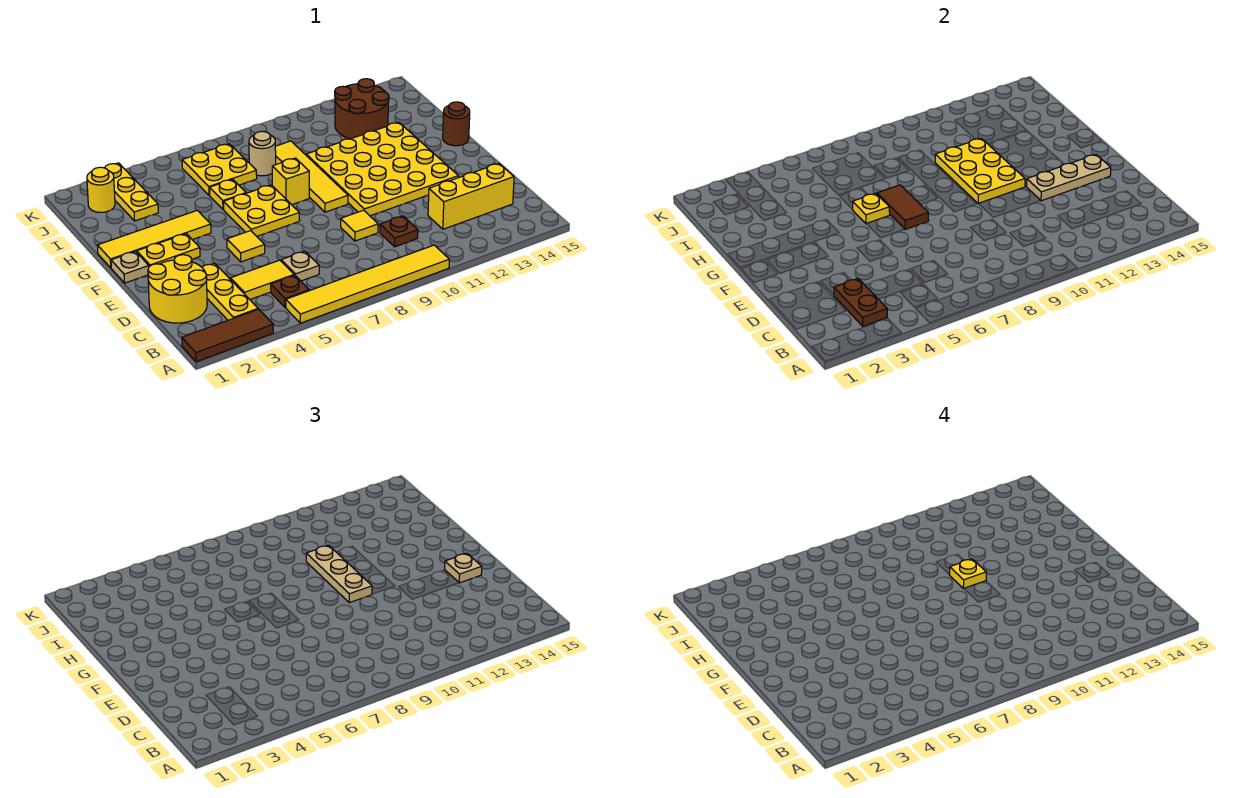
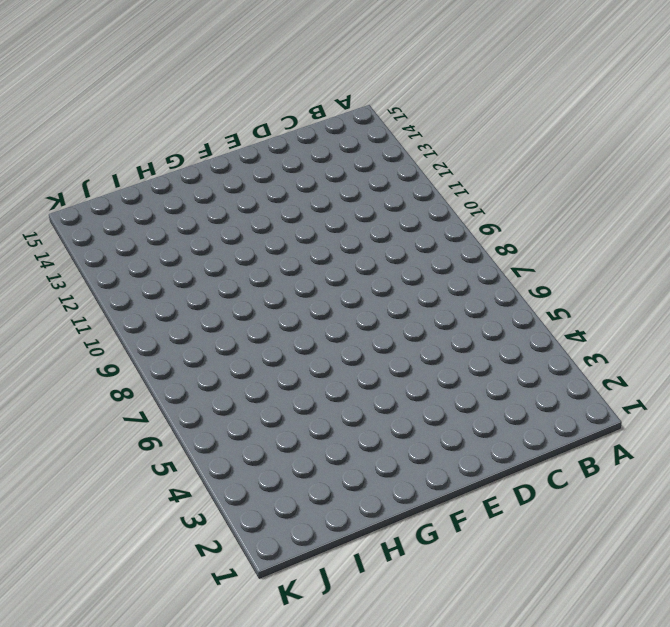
none -> brown tile A1:A3 level 1
none -> yellow tile A5:A10 level 1
none -> yellow plate B3:D3 level 1
none -> brown plate B5 level 1

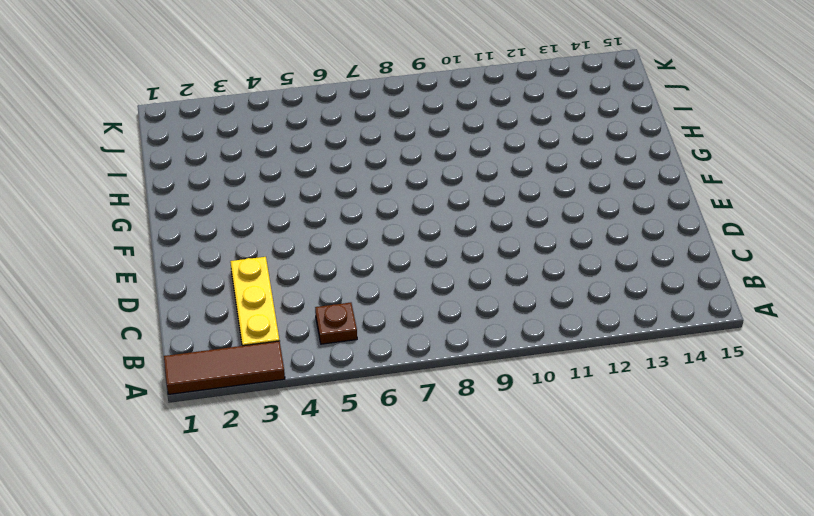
none -> yellow tile A5:A10 level 1
none -> yellow round brick C1:D2 level 1
none -> yellow tile C4:C5 level 1
none -> tan plate C6 level 1

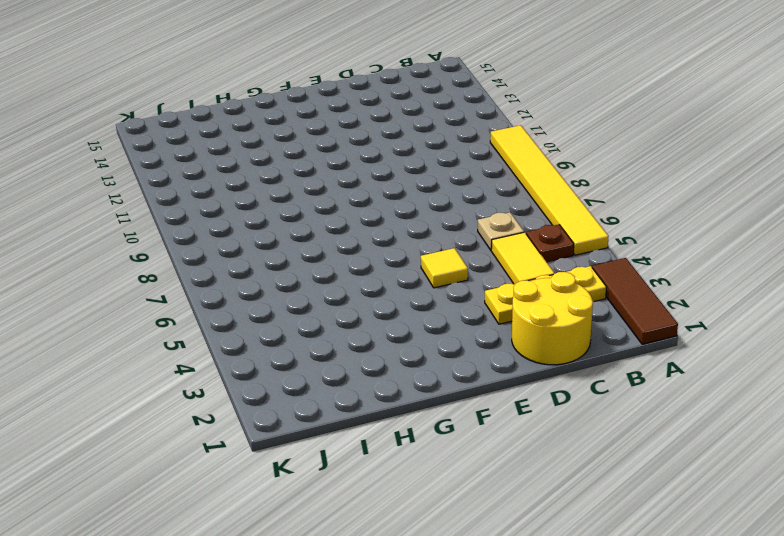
none -> brown plate C10 level 1
none -> yellow brick C12:C14 level 1
none -> yellow tile D9 level 1
none -> yellow plate E10:H13 level 1

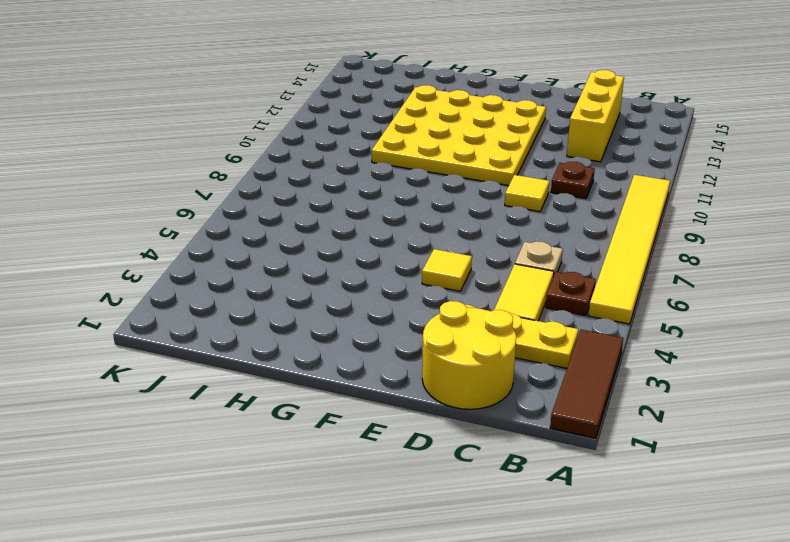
none -> tan plate F1 level 1
none -> yellow plate F2:F3 level 1
none -> yellow plate F6:G7 level 1
none -> yellow tile F9:I9 level 1

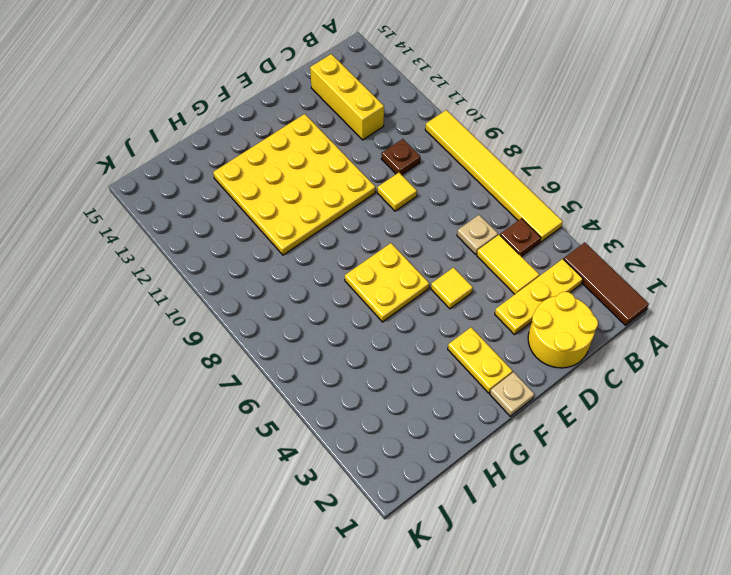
none -> yellow tile F9:I9 level 1
none -> yellow tile G1:G4 level 1
none -> yellow brick G8 level 1
none -> brown round brick G15 level 1

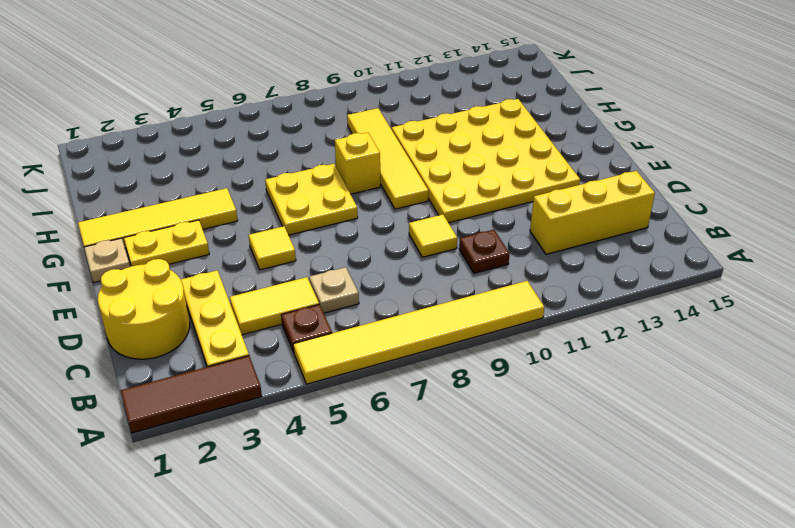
none -> brown round brick G15 level 1
none -> yellow plate H6 level 1
none -> yellow plate I3:K3 level 1
none -> yellow plate I6:J7 level 1

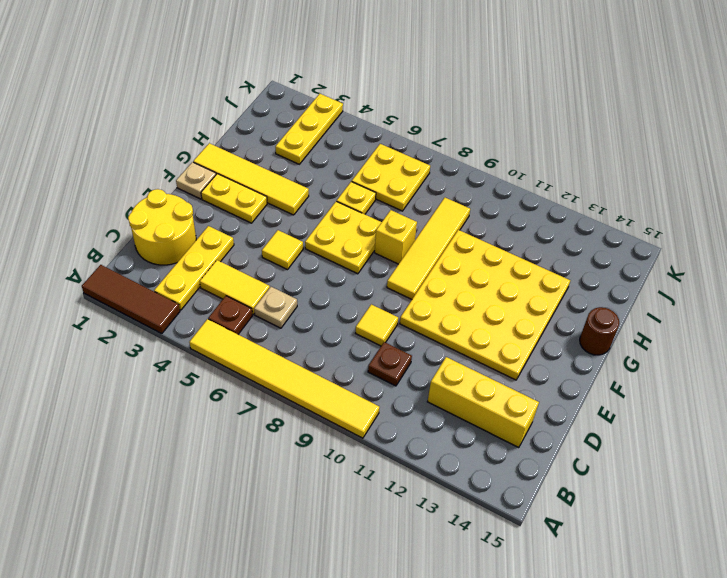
none -> tan round brick I8 level 1
none -> brown round brick I12:J13 level 1
none -> yellow round brick J2 level 1
none -> brown plate B3:C3 level 2

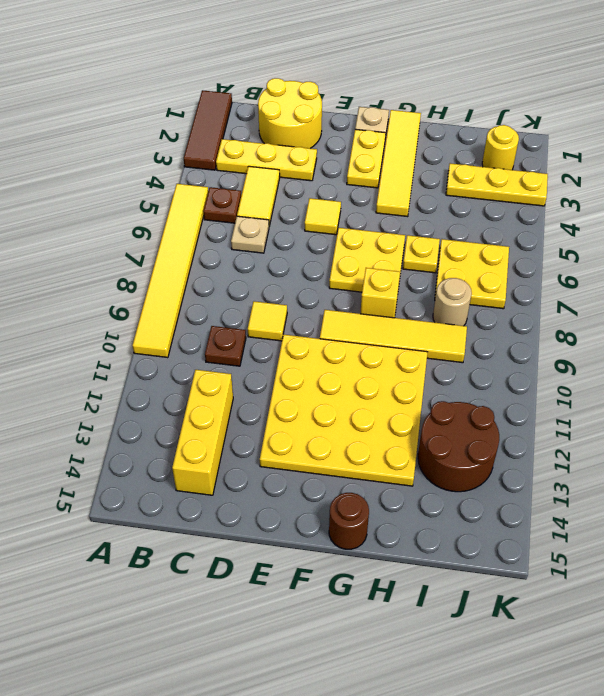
none -> brown plate B3:C3 level 2
none -> tan plate E12:E14 level 2
none -> brown tile F7:G7 level 2
none -> yellow plate F10:H11 level 2

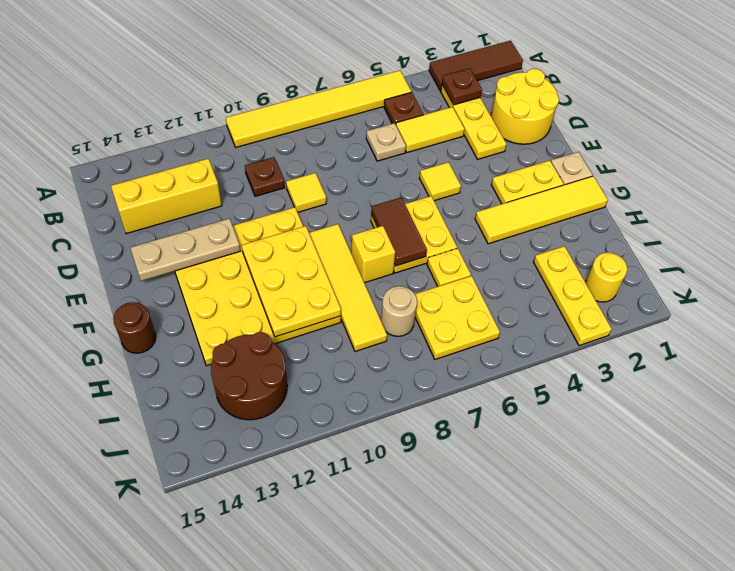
brown plate B3 level 2 -> brown plate B3:C3 level 2
none -> yellow plate G6 level 2
none -> tan plate E14 level 3
none -> tan plate F10:H10 level 3
none -> yellow plate G10 level 4

